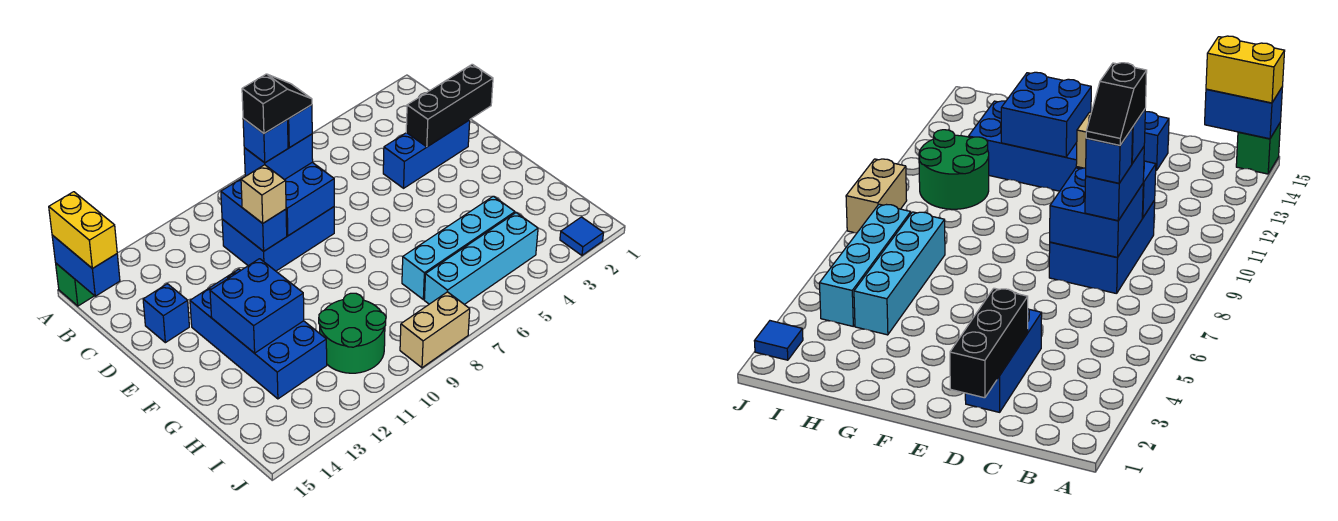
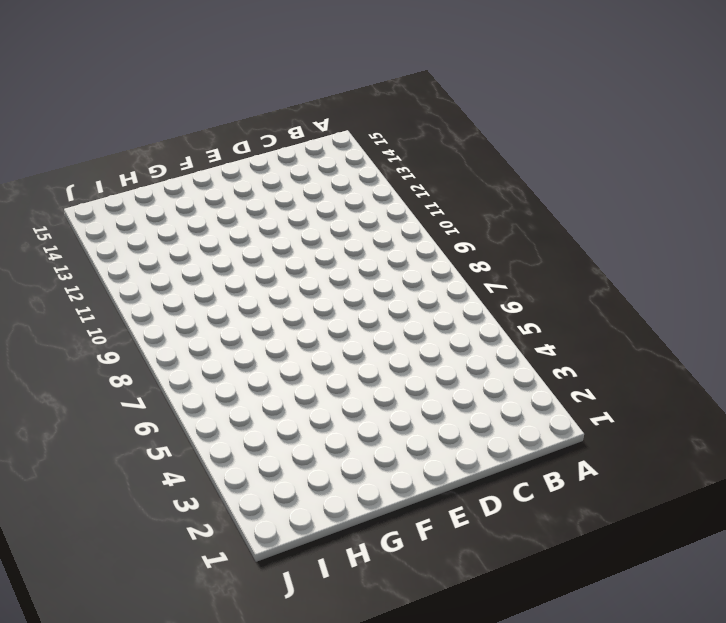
none -> green brick A15 level 1
none -> blue brick C8:D10 level 1
none -> blue brick D2:D4 level 1

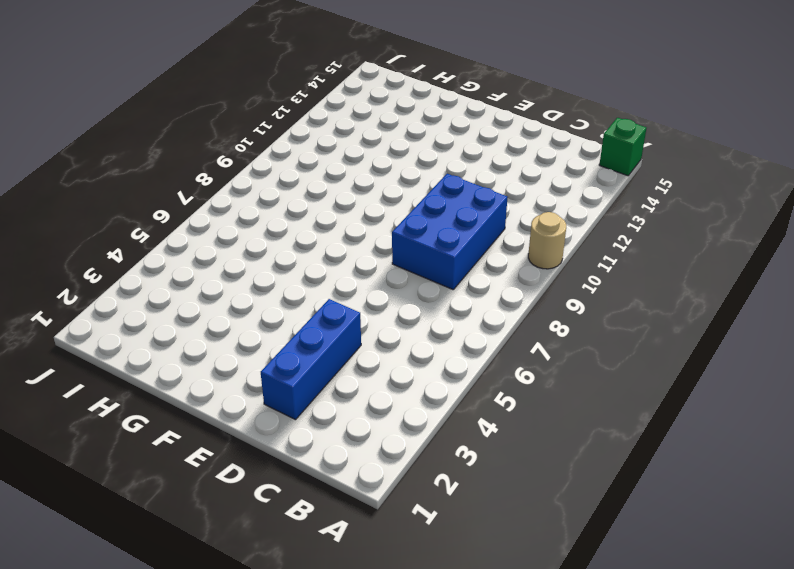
tan round brick A10 level 1 -> none
none -> blue brick D14 level 1
none -> blue brick E12:H13 level 1
none -> cyan brick H4:H7 level 1

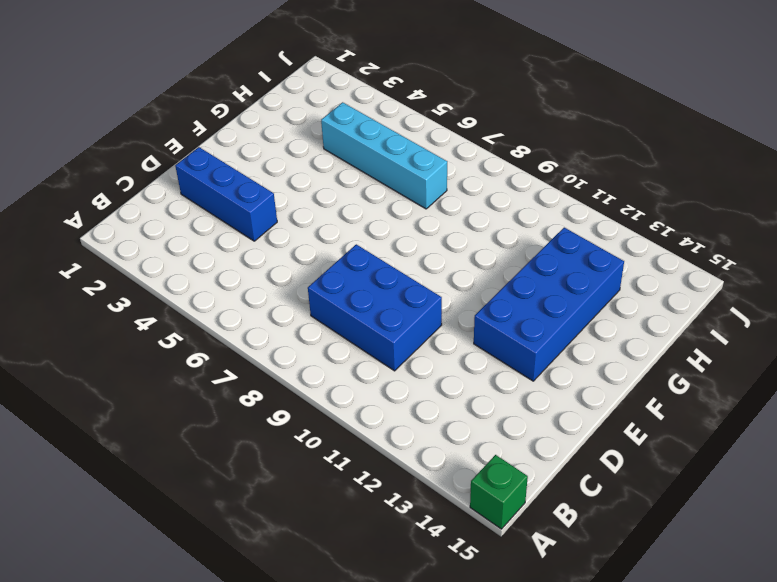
none -> blue brick D14 level 1
none -> green round brick H10:I11 level 1
none -> cyan brick I4:I7 level 1

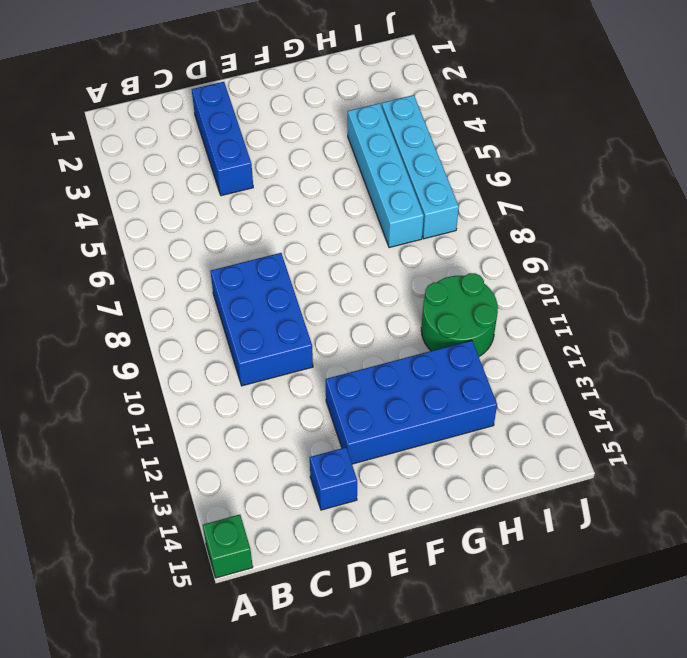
none -> blue tile J2 level 1
none -> tan brick J8:J9 level 1
none -> blue brick A15:B15 level 2

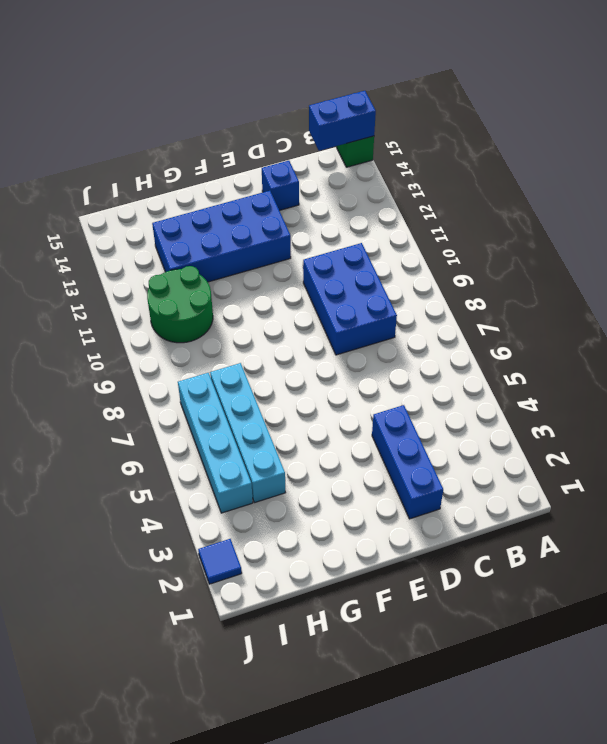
none -> tan brick J8:J9 level 1
none -> blue brick C8:D9 level 2
none -> blue brick C10:D10 level 2

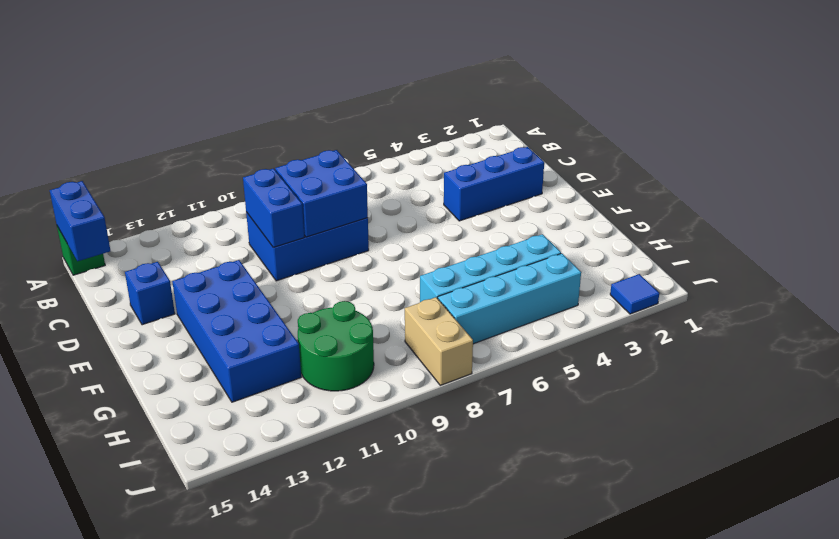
tan brick I8:J8 level 1 -> tan brick J8:J9 level 1
none -> black brick D1:D3 level 2
none -> blue brick F12:G13 level 2
none -> yellow brick A15:B15 level 3

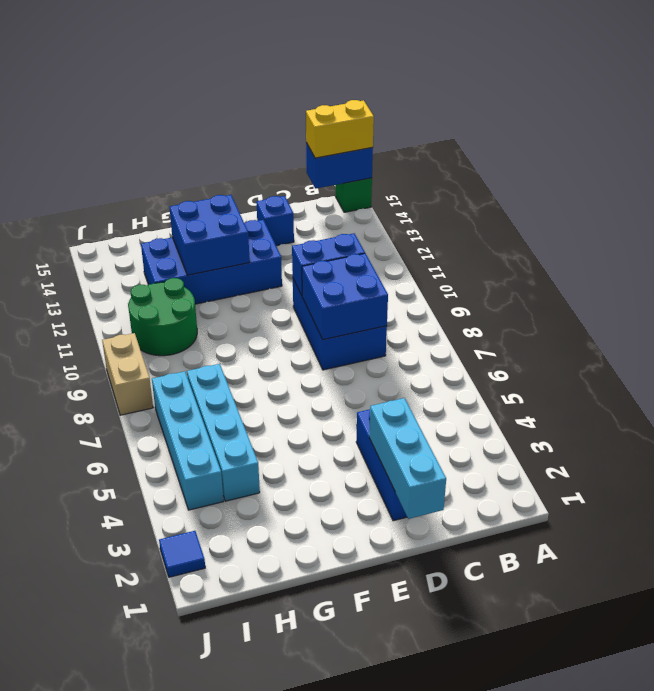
cyan brick D1:D3 level 2 -> black brick D1:D3 level 2
none -> blue brick C8:C9 level 3
none -> tan brick D10 level 3
none -> blue brick C8 level 4

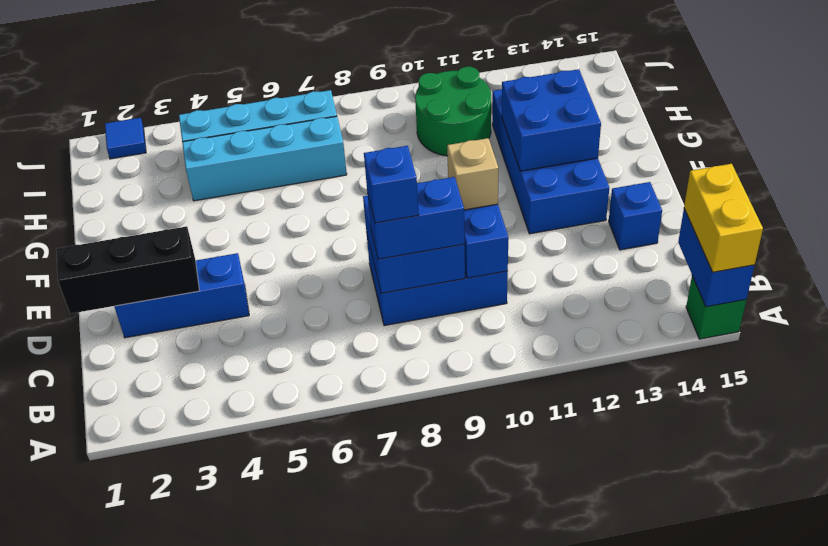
none -> tan brick J8:J9 level 1
none -> blue brick C9 level 4
none -> black slope C8:C9 level 5 top 9

